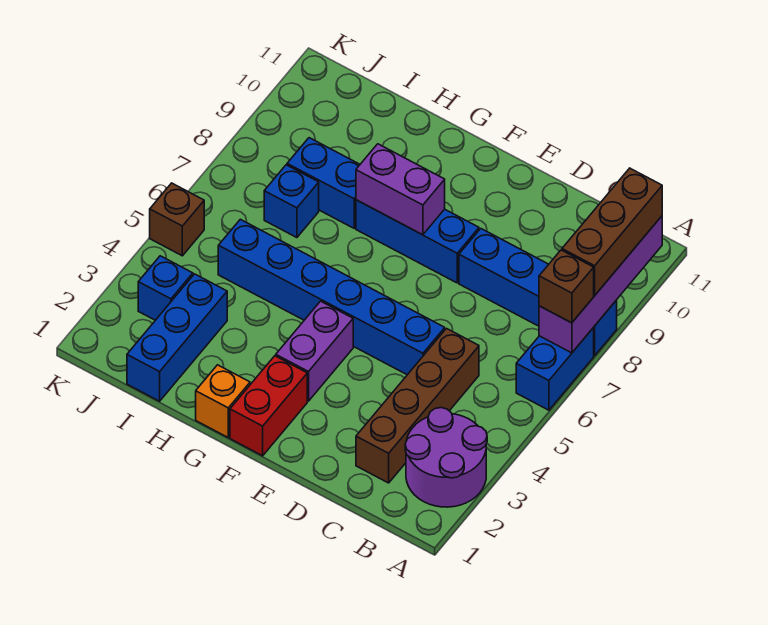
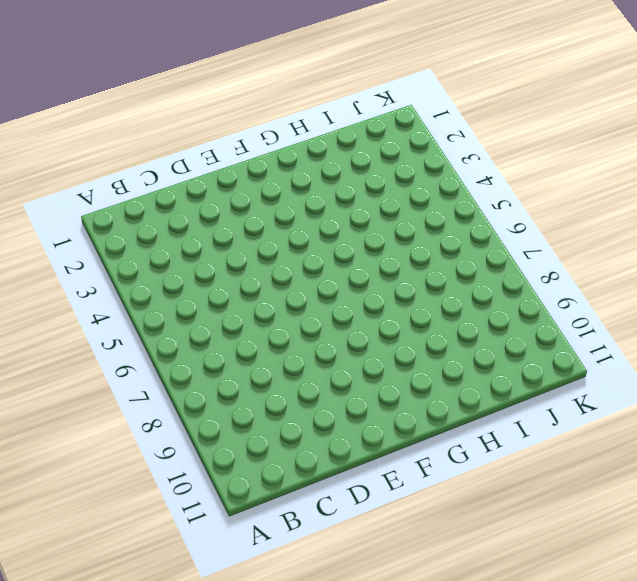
none -> purple round brick A2:B3 level 1
none -> blue brick A6:A7 level 1
none -> blue brick A8:D8 level 1

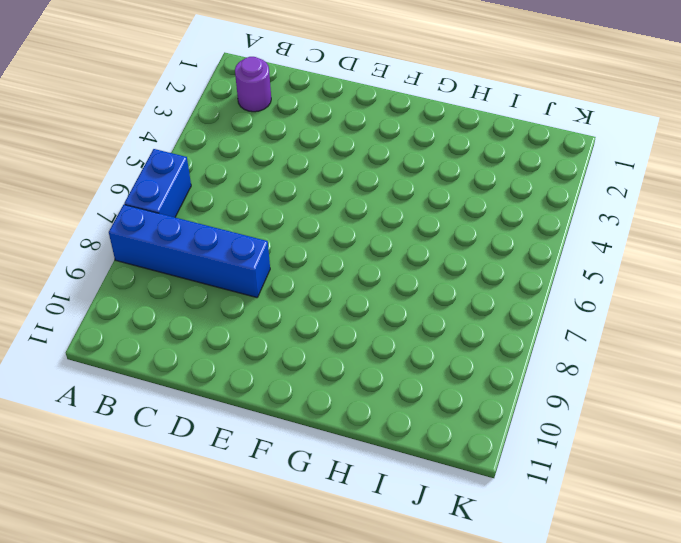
purple round brick B2 level 1 -> purple round brick A2:B3 level 1
none -> brown brick C2:C5 level 1
none -> blue brick D5:I5 level 1
none -> blue brick E8:G8 level 1

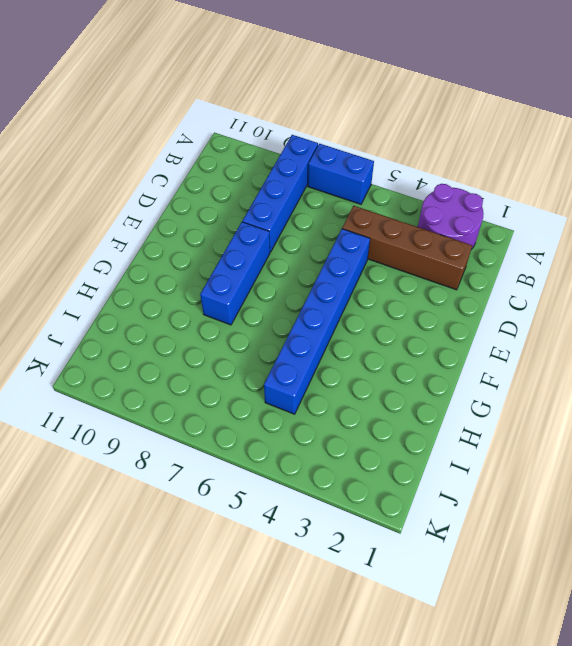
none -> red brick F1:F2 level 1
none -> purple brick F3:F4 level 1
none -> orange brick G1 level 1

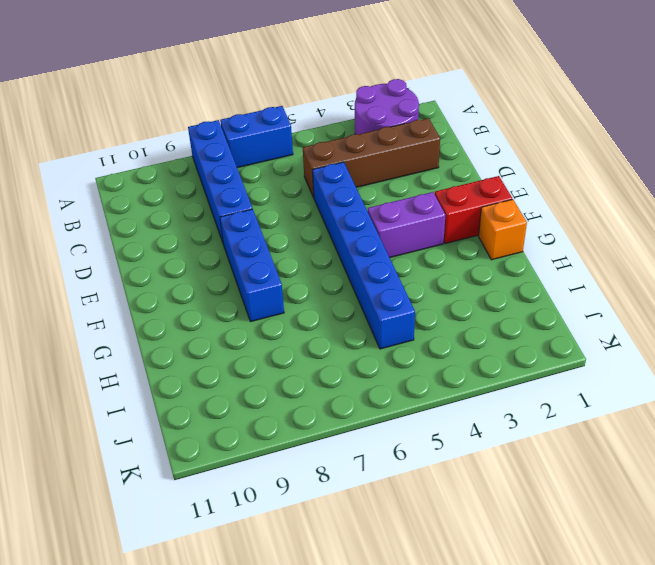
none -> blue brick H8:I8 level 1
none -> blue brick I1:I3 level 1
none -> blue brick I7 level 1

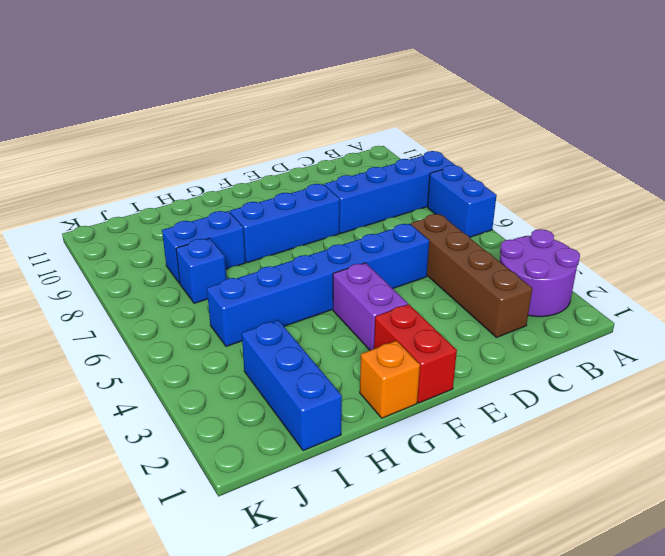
none -> blue brick J3 level 1
none -> brown brick K5 level 1
none -> purple brick A7:A10 level 2

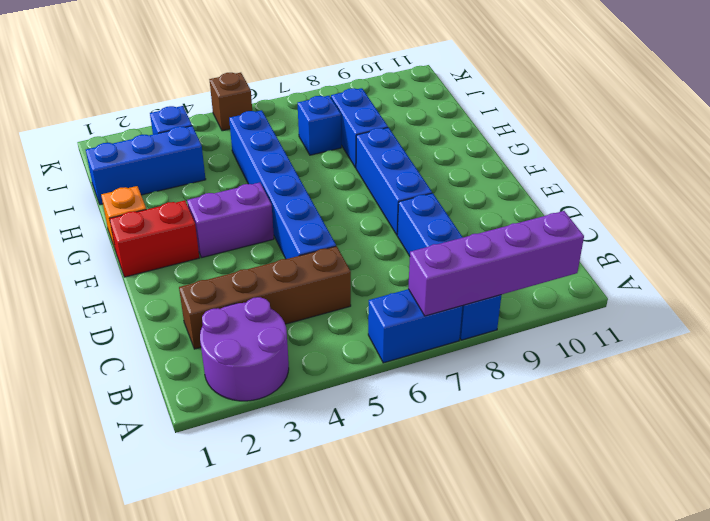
none -> purple brick F8:G8 level 2
none -> brown brick A7 level 3
none -> brown brick A8:A10 level 3

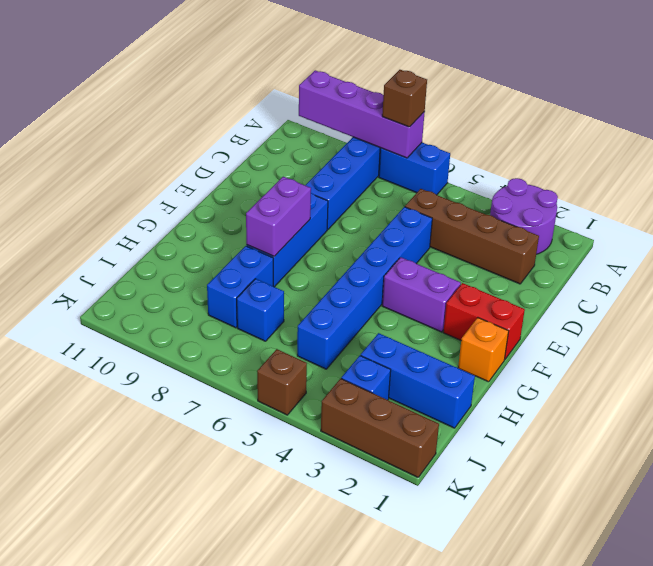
brown brick K1:K3 level 1 -> brown brick A8:A10 level 3

